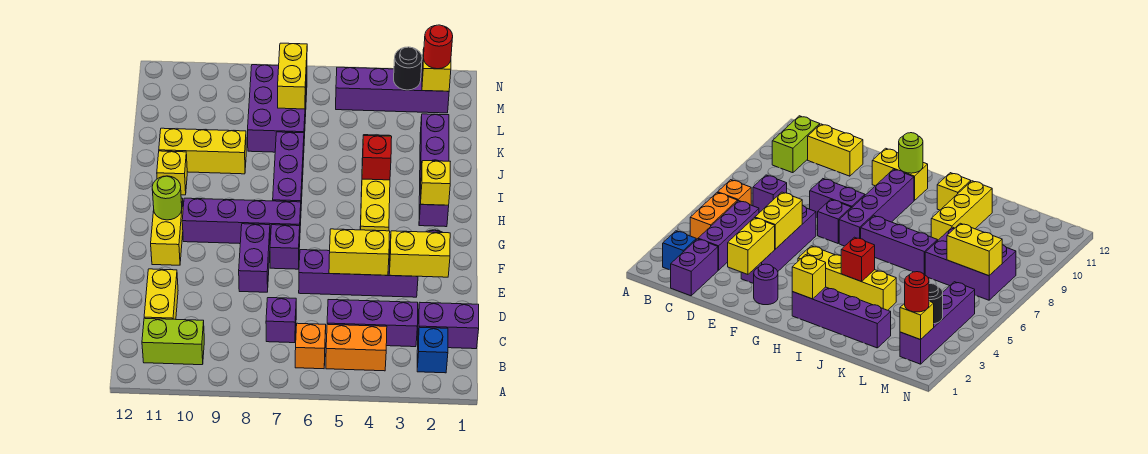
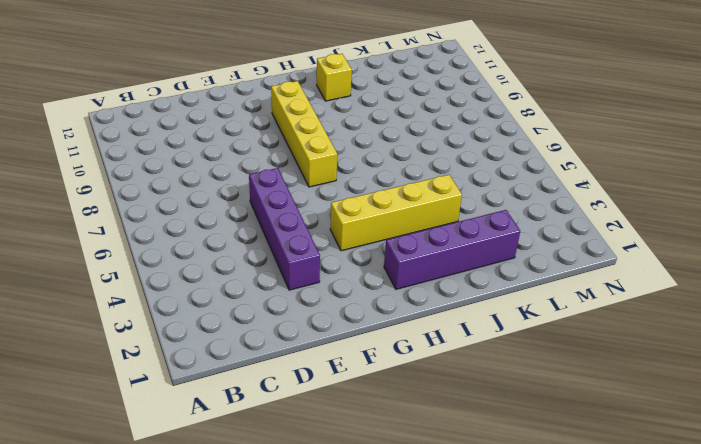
yellow brick G7:G10 level 1 -> purple brick G7:G10 level 1
none -> blue brick B2 level 1
none -> orange brick B4:B5 level 1
none -> orange brick B6 level 1
none -> lime brick B10:B11 level 1

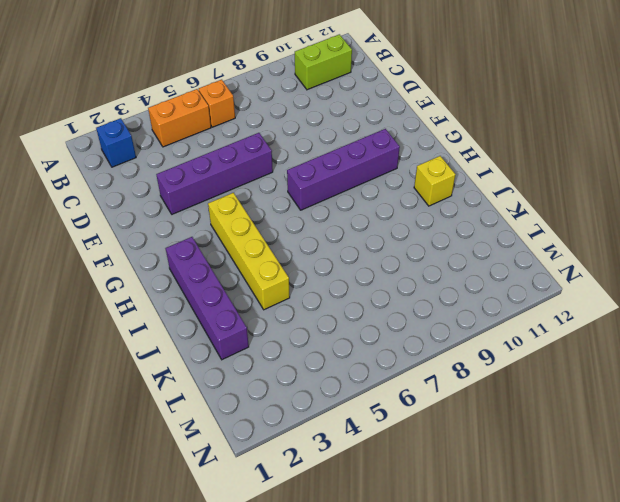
none -> purple brick C1:C2 level 1
none -> purple brick C3:C5 level 1
none -> purple brick C7 level 1
none -> yellow brick C11:D11 level 1

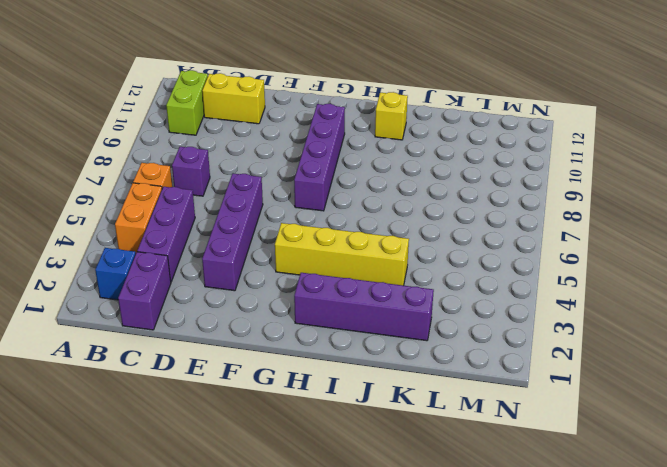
none -> purple brick E8:F8 level 1
none -> purple round brick F2 level 1
none -> purple brick F7 level 1
none -> yellow brick F11:G11 level 1

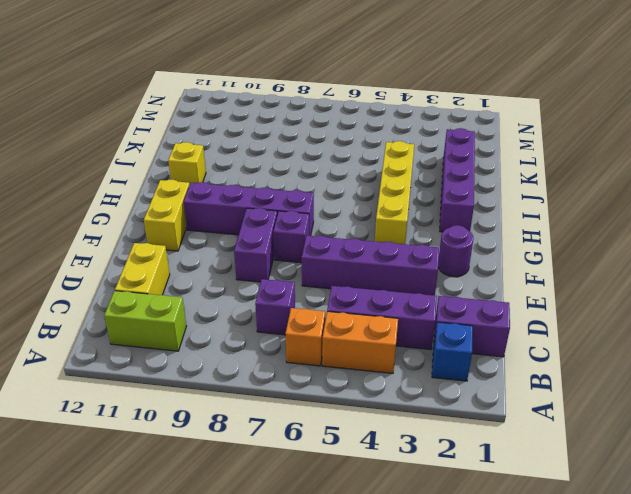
none -> purple brick H7:J7 level 1
none -> yellow brick J9:J11 level 1
none -> purple brick K7:M8 level 1
none -> purple brick M2:M5 level 1

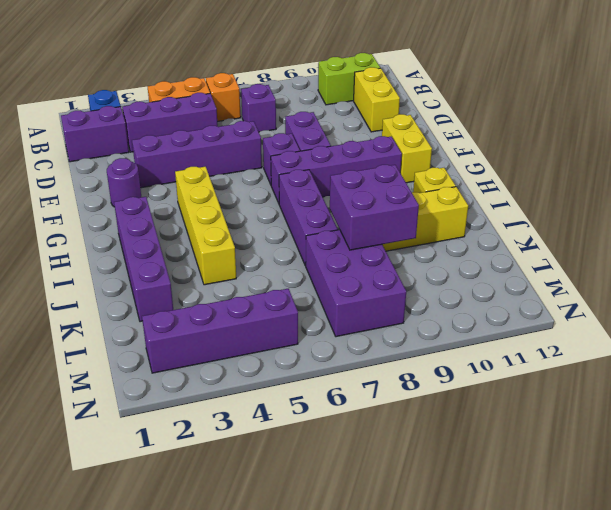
purple brick J8:K9 level 2 -> none
none -> yellow brick E2:E3 level 2
none -> yellow brick E4:E5 level 2
none -> lime round brick G11 level 2
none -> yellow brick H2 level 2

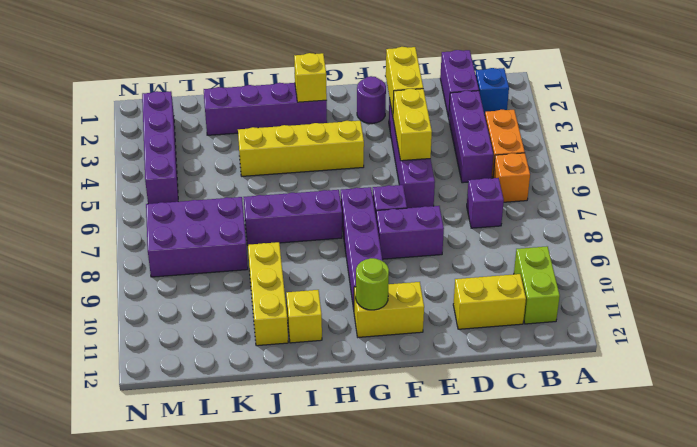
none -> red brick I4 level 2
none -> yellow brick L7:M7 level 2
none -> yellow brick M2 level 2
none -> black round brick M3 level 2

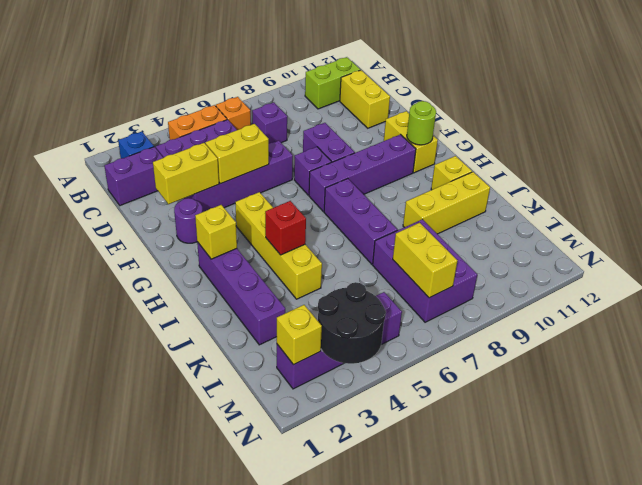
black round brick M3:N4 level 2 -> black round brick M3 level 2
none -> red round brick M2 level 3

